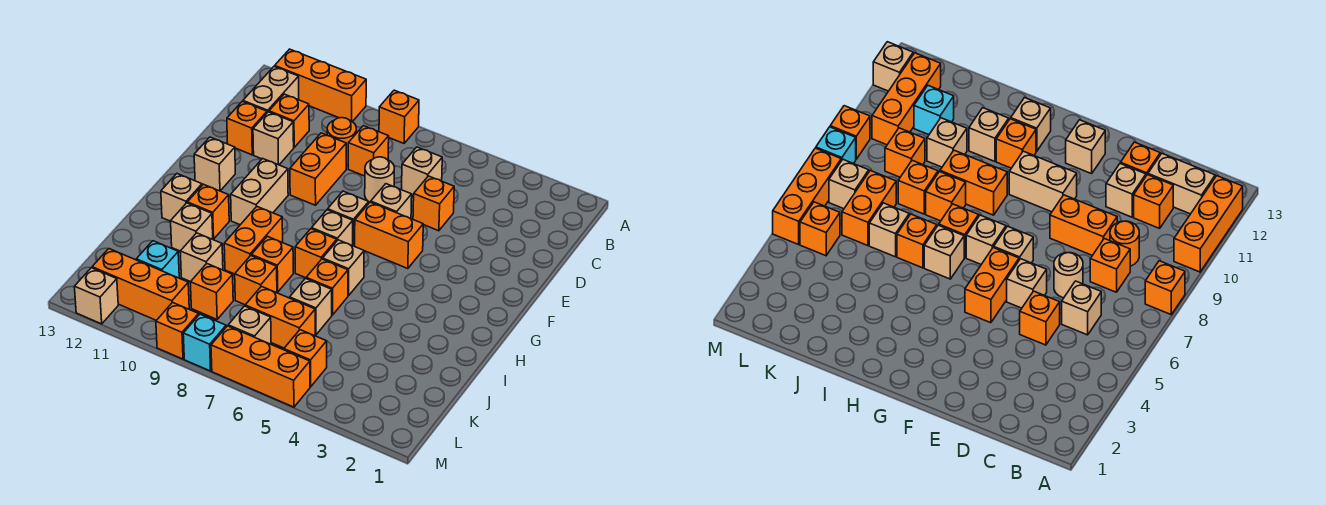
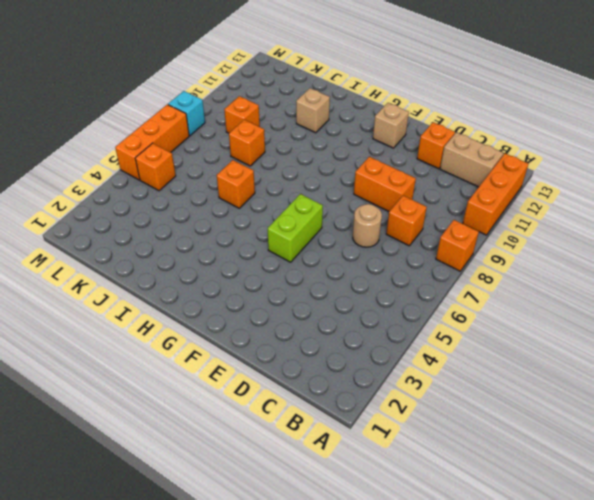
lime brick F5:F6 level 1 -> orange brick F5:F6 level 1
none -> tan brick C6 level 1
none -> orange round brick C9 level 1
none -> orange brick C11 level 1
none -> orange brick D5 level 1

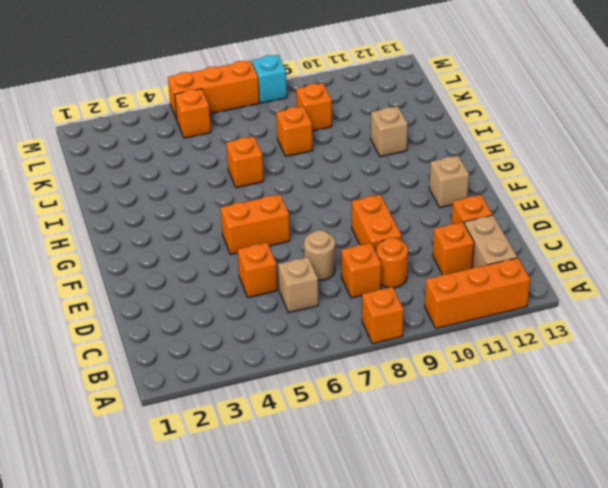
none -> tan brick D11 level 1
none -> tan brick E6 level 1
none -> tan brick F7 level 1
none -> tan brick F10:G10 level 1

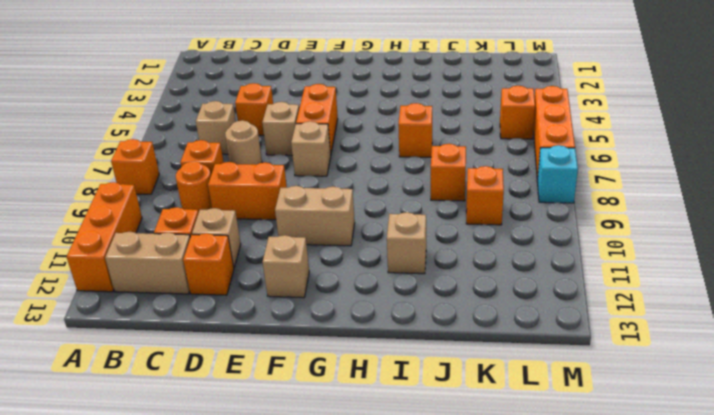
none -> tan brick G7 level 1
none -> tan brick H6 level 1
none -> orange brick H7 level 1
none -> orange brick H9:I9 level 1

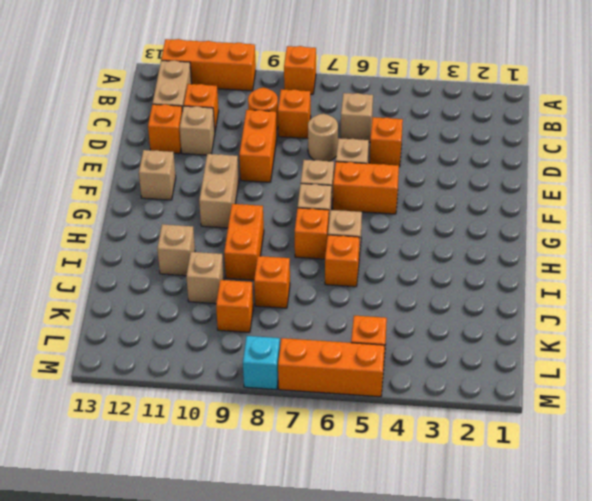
none -> orange brick H11 level 1
none -> tan brick H12 level 1
none -> orange brick I8 level 1
none -> tan brick J6 level 1

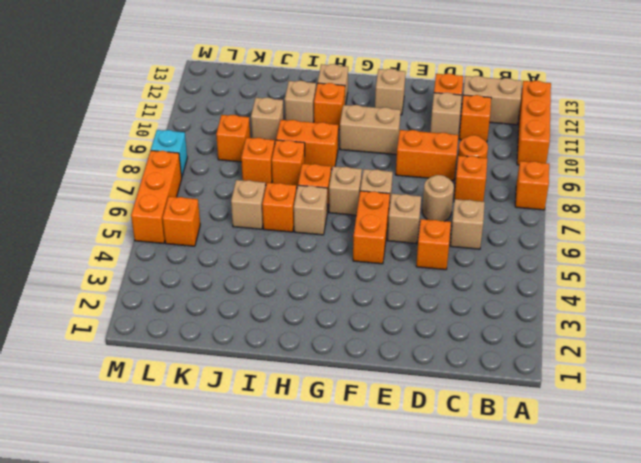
none -> orange brick K6:K7 level 1
none -> cyan brick K11 level 1
none -> tan brick L7 level 1
none -> orange brick L10:L12 level 1

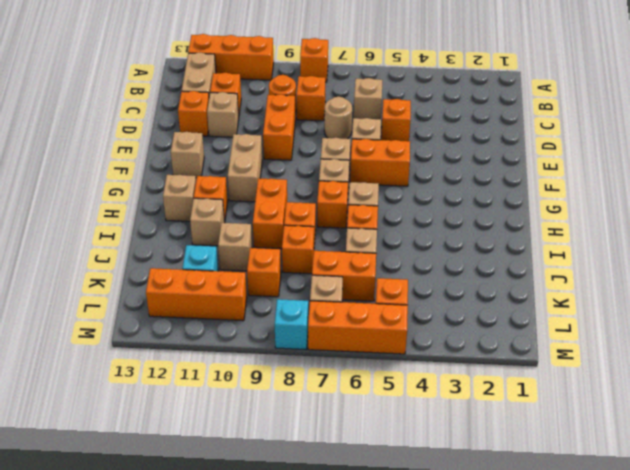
none -> orange brick M9 level 1
none -> tan brick M12 level 1

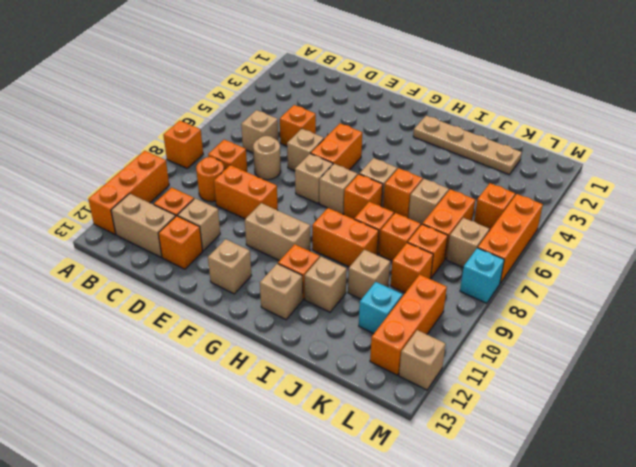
tan plate H2:K2 level 1 -> none
orange brick K8 level 1 -> orange brick M9 level 1

